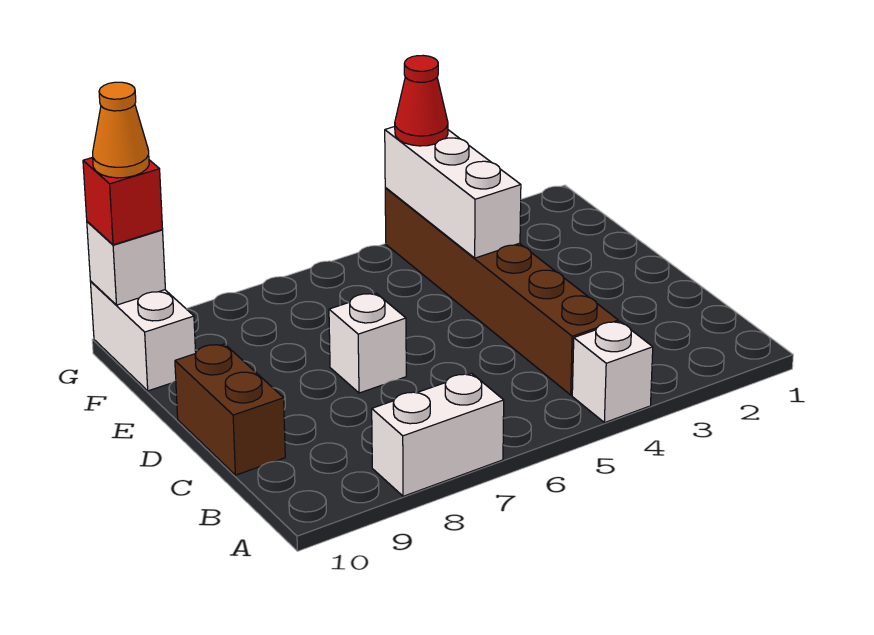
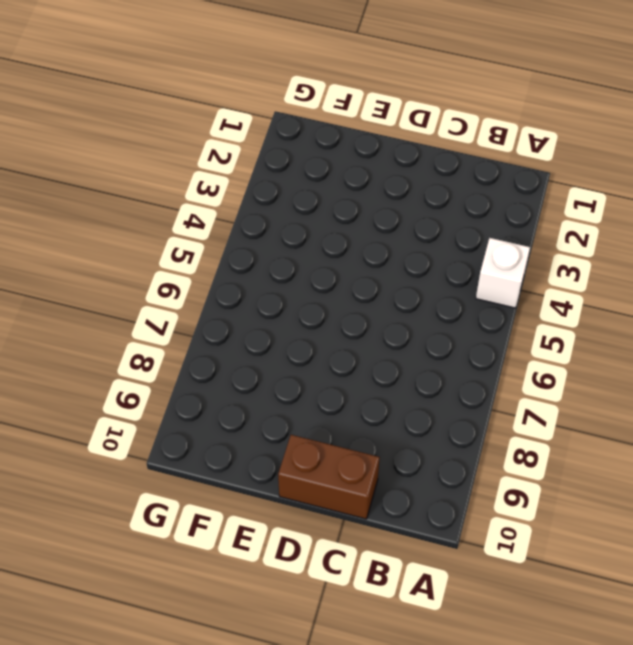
none -> white brick A7:A8 level 1
none -> brown brick B4:G4 level 1

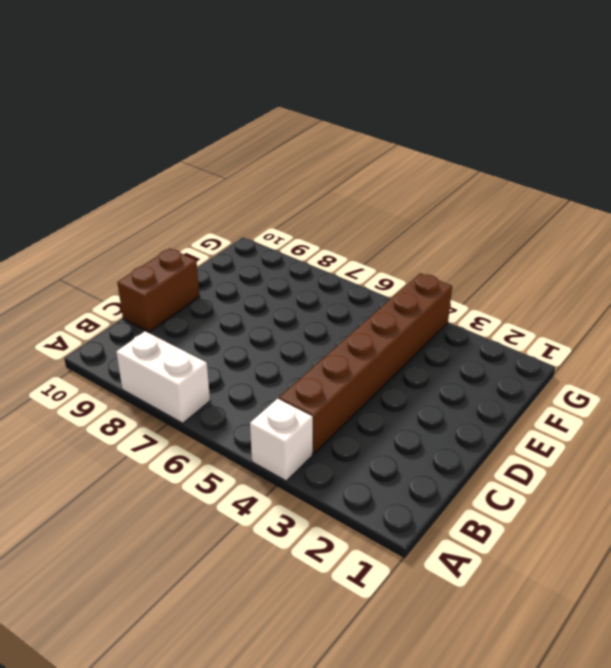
none -> white brick D7 level 1
none -> white brick F10:G10 level 1

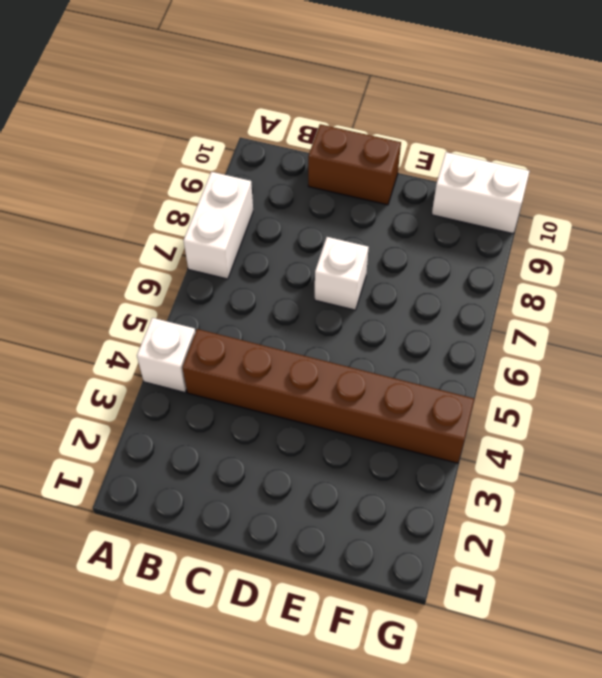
none -> white brick E4:G4 level 2
none -> white brick G10 level 2

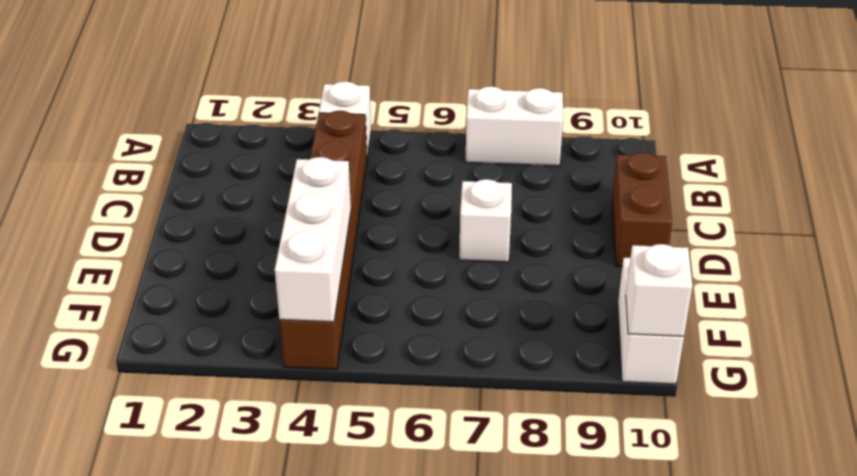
none -> red cone G4 level 3
none -> red brick G10 level 3

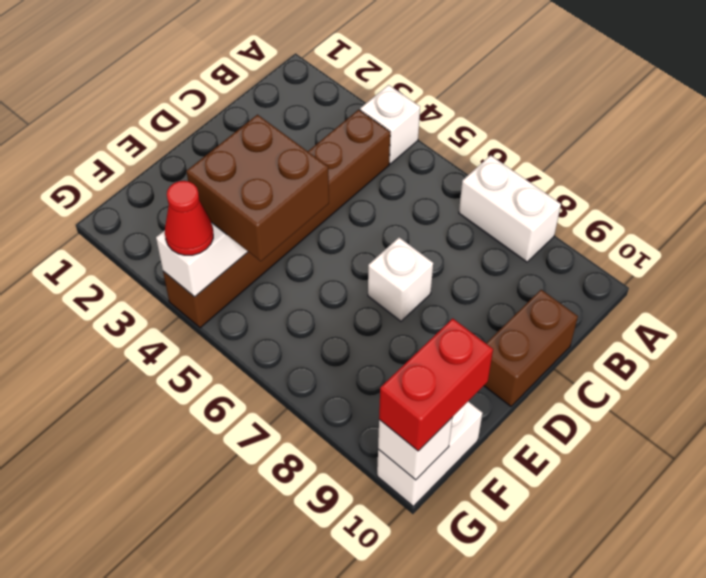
brown brick E4:F5 level 3 -> none
red brick F10:G10 level 3 -> red brick G10 level 3
none -> orange cone G10 level 4

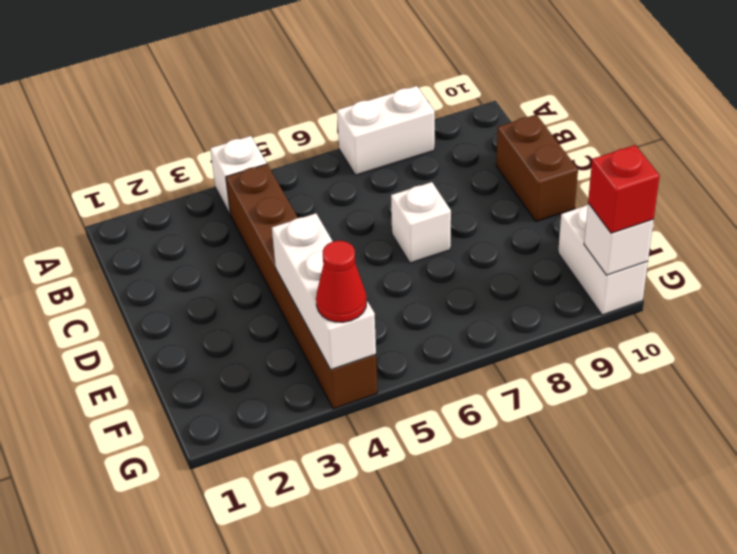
none -> orange cone G10 level 4

